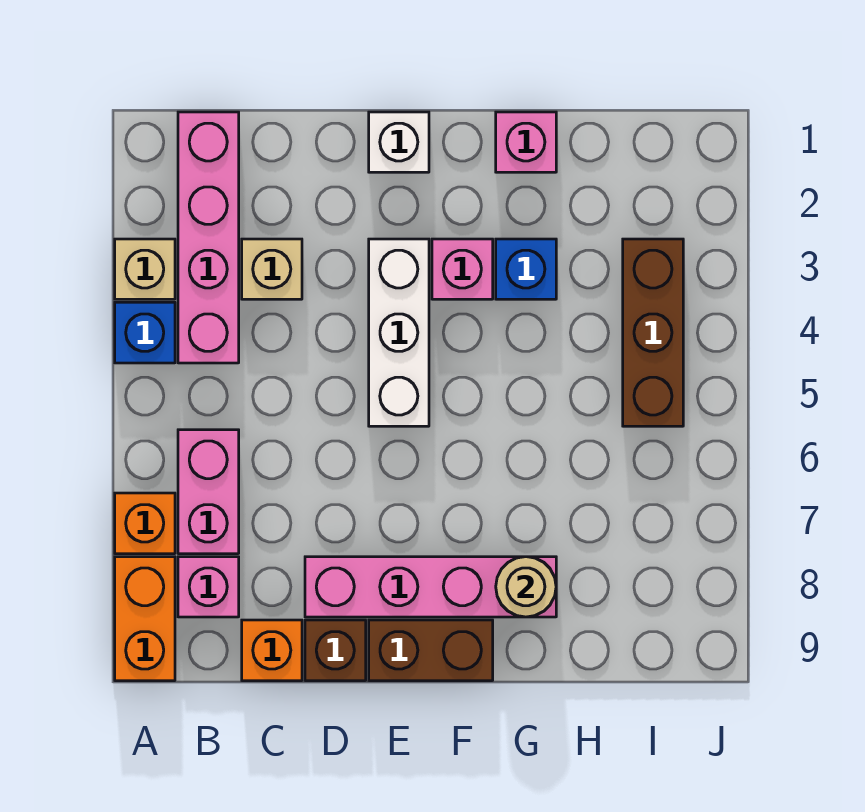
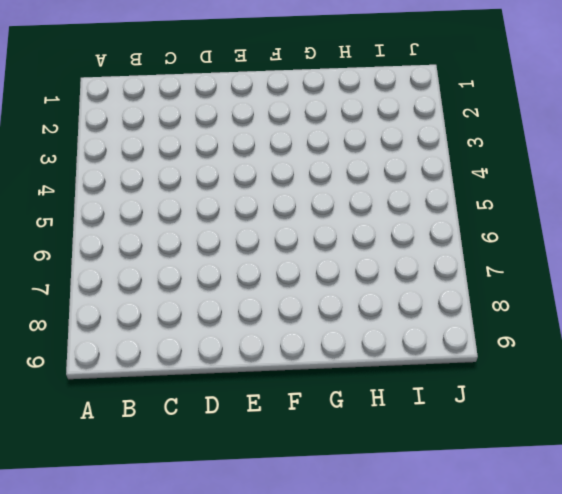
none -> tan brick A3 level 1
none -> blue brick A4 level 1
none -> orange brick A7 level 1

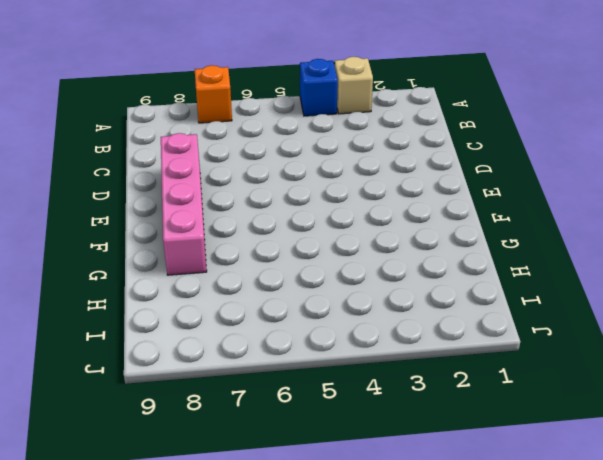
none -> orange brick A8:A9 level 1
none -> pink brick B1:B4 level 1
none -> pink brick B6:B7 level 1

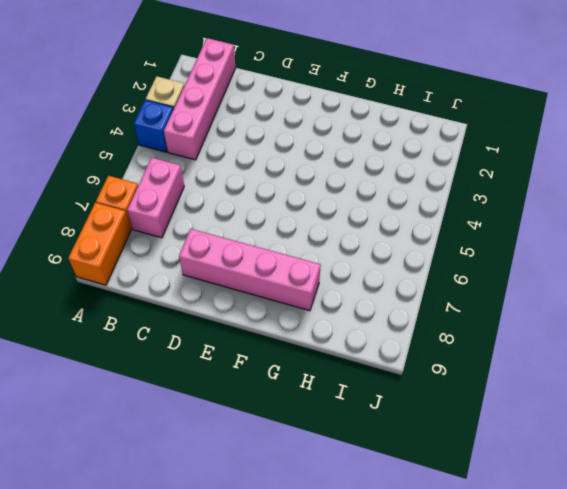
none -> pink brick B8 level 1
none -> tan brick C3 level 1
none -> orange brick C9 level 1

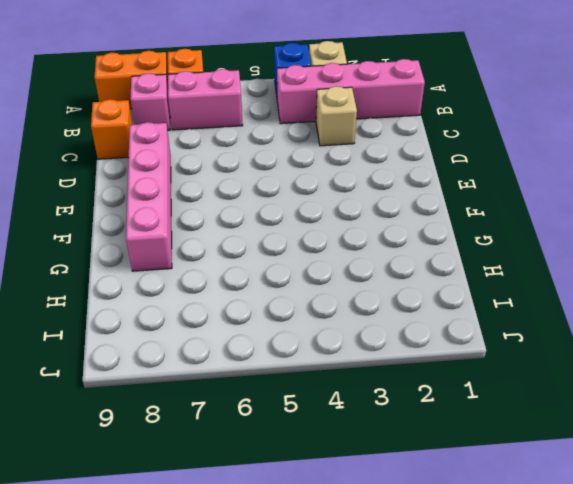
none -> brown brick D9 level 1
none -> white brick E1 level 1
none -> white brick E3:E5 level 1

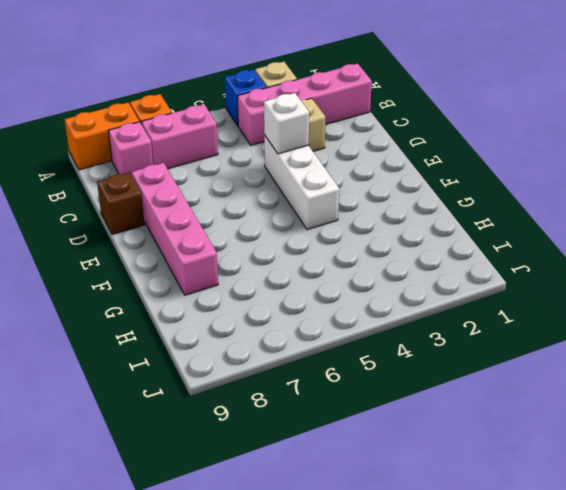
white brick D4:F4 level 1 -> white brick E3:E5 level 1
white brick D4 level 2 -> white brick E1 level 1
none -> orange brick C9 level 1
none -> brown brick E9:F9 level 1
none -> pink brick F3 level 1

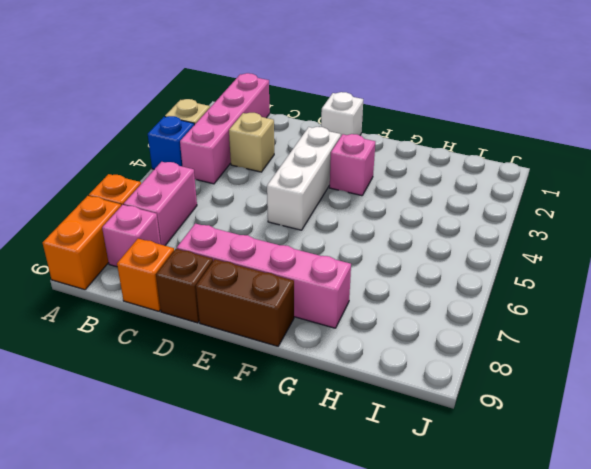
none -> pink brick G1 level 1
none -> blue brick G3 level 1
none -> brown brick I3:I5 level 1

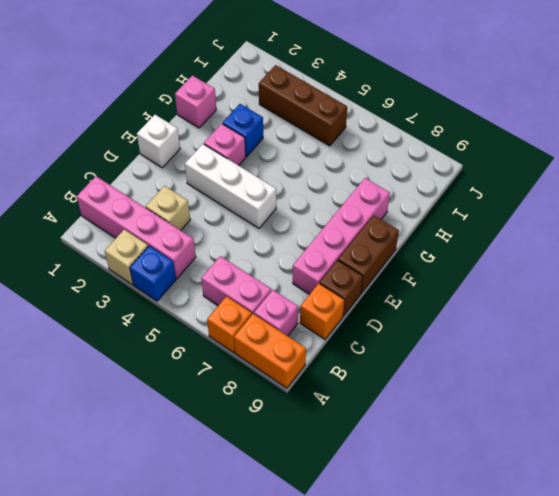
none -> tan round brick G8 level 2

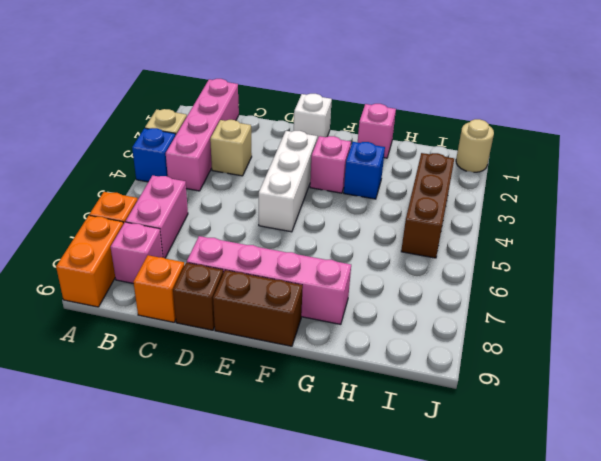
tan round brick J1 level 1 -> tan round brick G8 level 2

